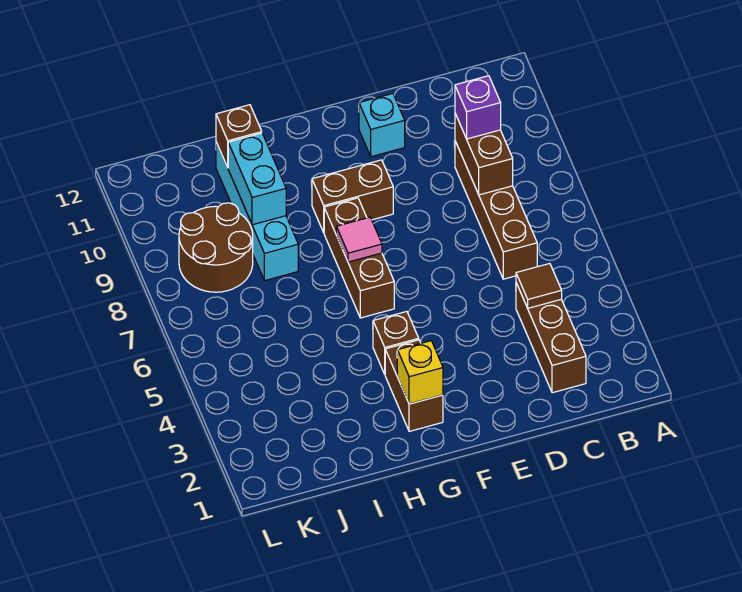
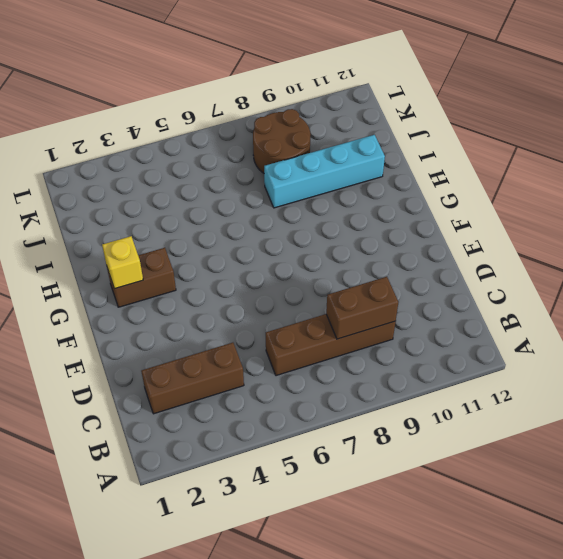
none -> cyan brick E11 level 1
none -> brown brick F9:G9 level 1
none -> brown brick G4 level 1

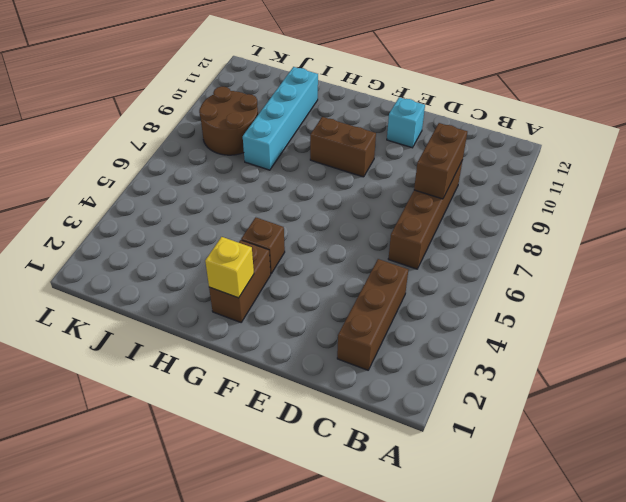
none -> brown brick G6:G8 level 1
none -> brown tile C4 level 2
none -> pink tile G7 level 2

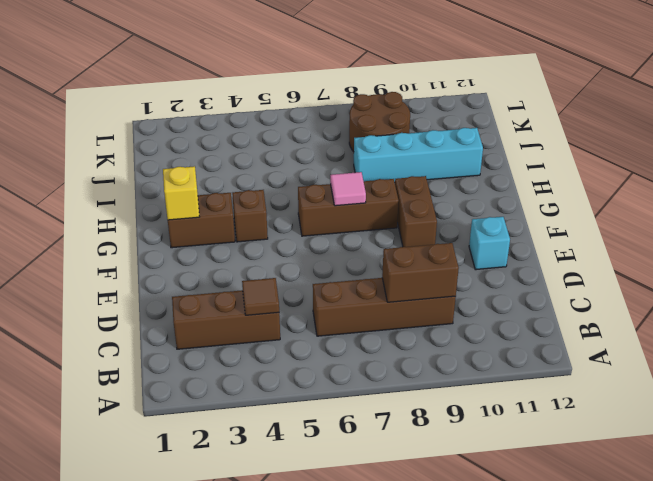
none -> cyan brick I9:I10 level 2
none -> brown brick I11 level 2
none -> purple brick C9 level 3

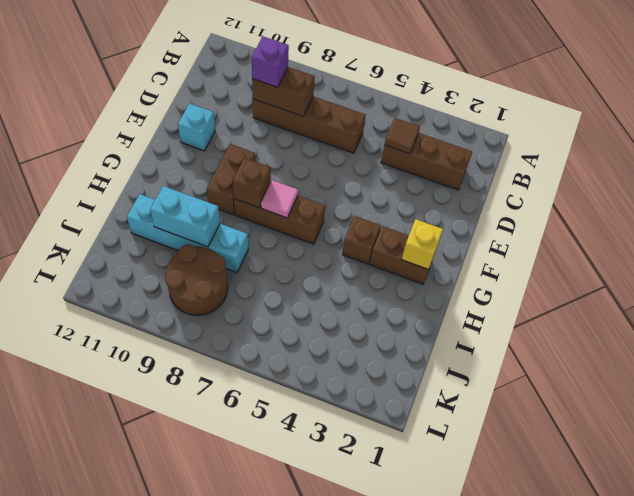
brown brick G8 level 2 -> brown brick I11 level 2

